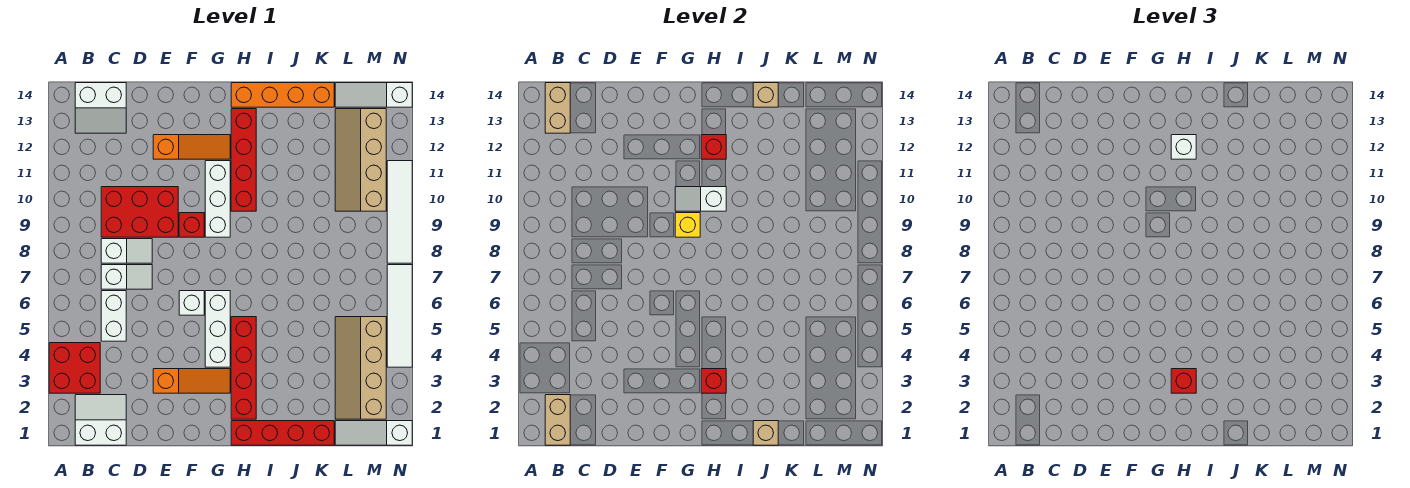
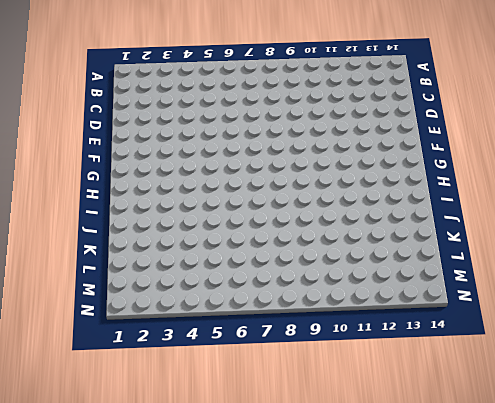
none -> red brick A3:B4 level 1
none -> white slope B1:C2 level 1 top 1
none -> white slope B13:C14 level 1 top 14
none -> white brick C5:C6 level 1

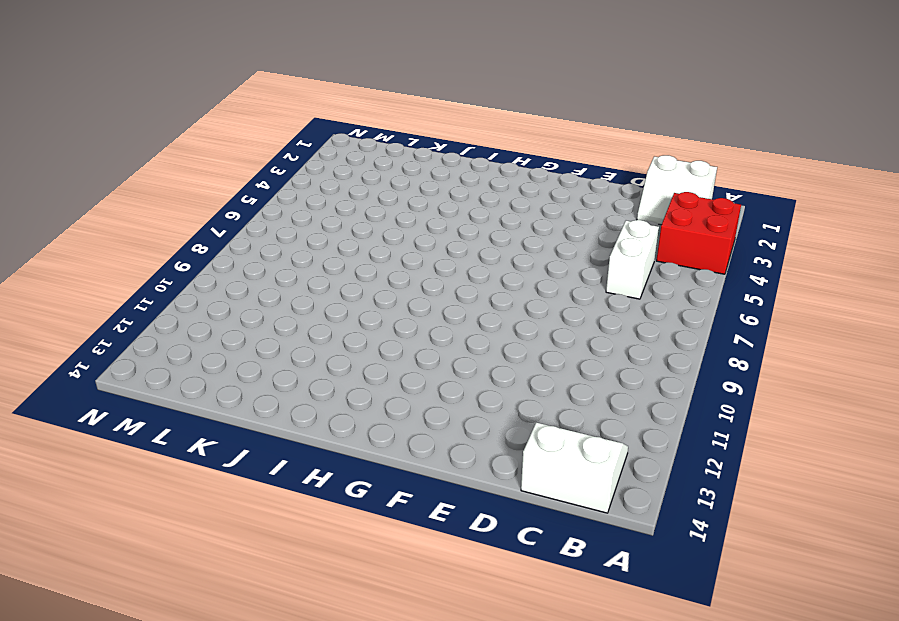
none -> white slope C7:D7 level 1 top C
none -> white slope C8:D8 level 1 top C
none -> red brick C9:E10 level 1
none -> orange slope E3:G3 level 1 top E

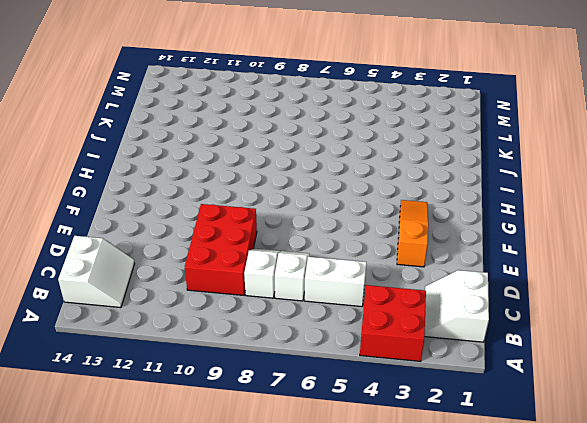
none -> orange slope E12:G12 level 1 top E
none -> white brick F6 level 1
none -> red brick F9 level 1
none -> white brick G4:G6 level 1

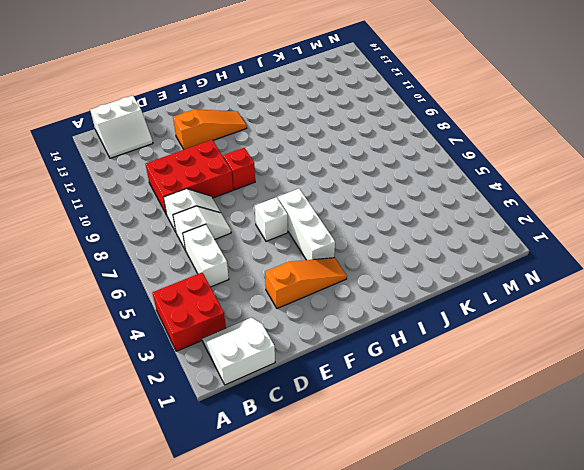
none -> white brick G9:G11 level 1
none -> red brick H1:K1 level 1
none -> red brick H2:H5 level 1
none -> red brick H10:H13 level 1

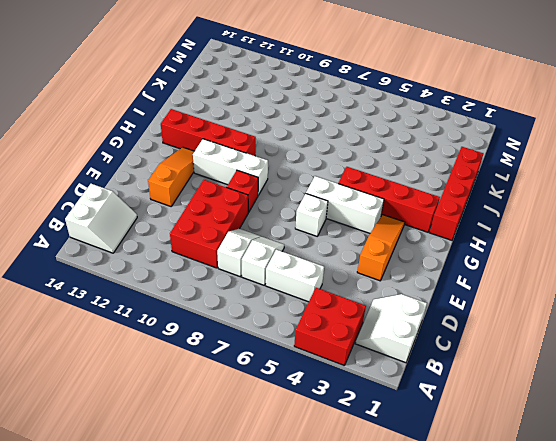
none -> orange brick H14:K14 level 1
none -> white slope L1:N1 level 1 top N
none -> tan slope L2:M5 level 1 top M
none -> tan slope L10:M13 level 1 top M

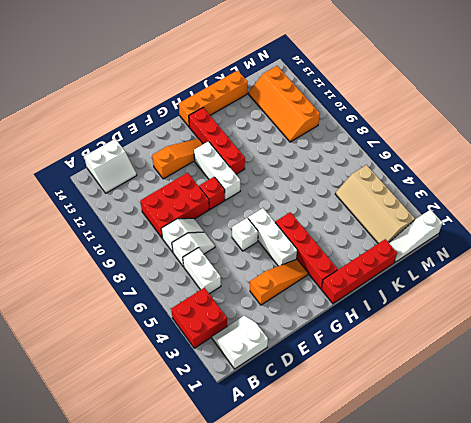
orange slope L10:M13 level 1 top M -> tan slope L10:M13 level 1 top M
none -> white slope L14:N14 level 1 top N
none -> white tile N4:N7 level 1
none -> white tile N8:N11 level 1
none -> tan brick B1:B2 level 2

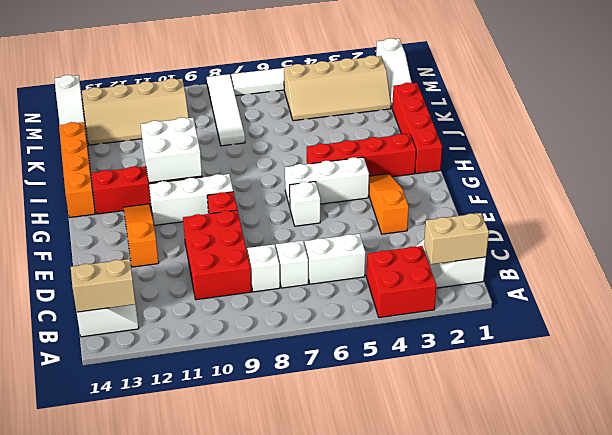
white brick H10:I11 level 2 -> white slope G10:H10 level 2 top H
white tile K8:N8 level 1 -> white tile N8:N11 level 1
none -> yellow brick G9 level 2
none -> red brick H3 level 2
none -> red brick H12 level 2
none -> tan brick J1 level 2

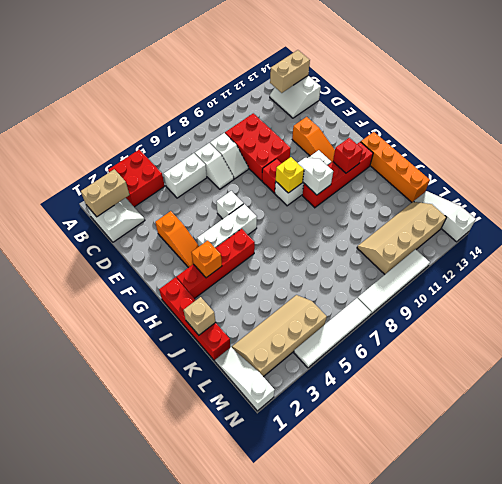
orange brick H3 level 2 -> red brick H3 level 2
none -> tan brick J14 level 2
none -> red brick H3 level 3
none -> white brick H12 level 3

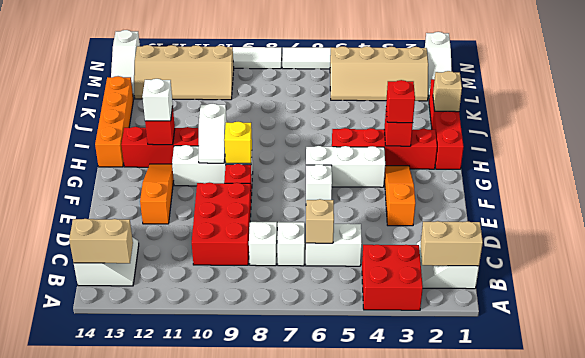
tan brick C6 level 2 -> tan brick J14 level 2

